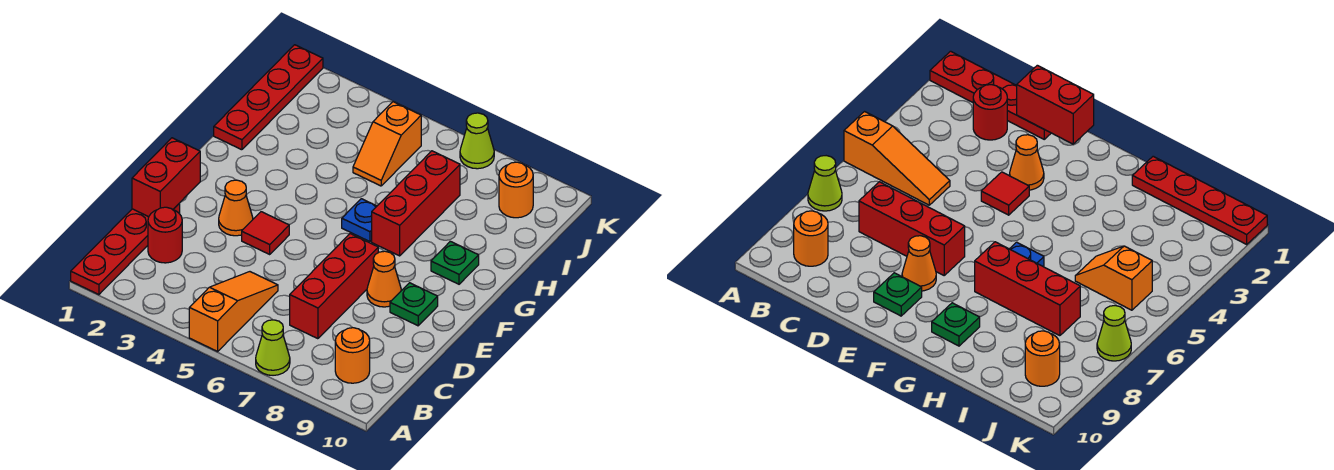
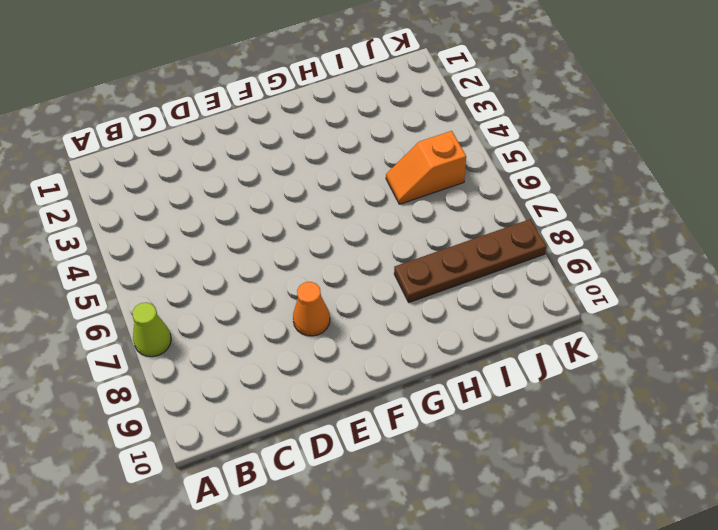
brown plate H8:K8 level 1 -> none
none -> red plate A1:D1 level 1
none -> orange slope A5:C5 level 1 top A
none -> orange round brick B9 level 1

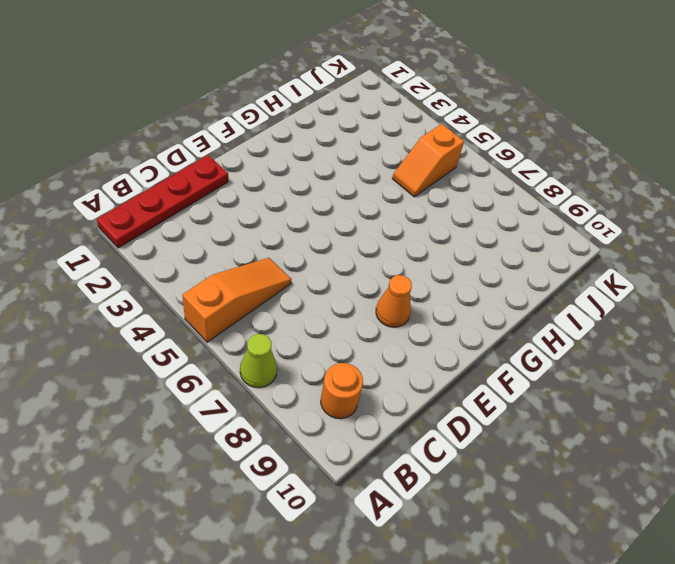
none -> red round brick C2 level 1
none -> red brick C7:E7 level 1
none -> orange cone E3 level 1

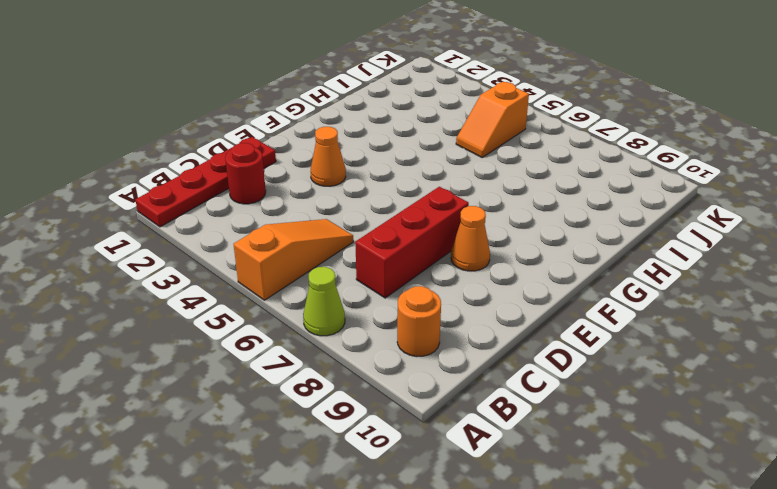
none -> red tile E4 level 1
none -> green plate E9 level 1
none -> blue plate G6 level 1

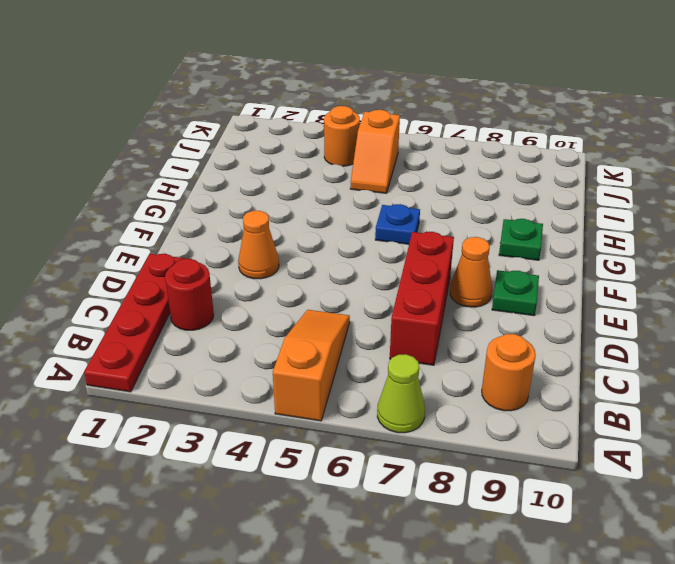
orange round brick J4 level 1 -> orange round brick J9 level 1
none -> red tile E4 level 1
none -> red brick G7:I7 level 1
none -> red plate H1:K1 level 1

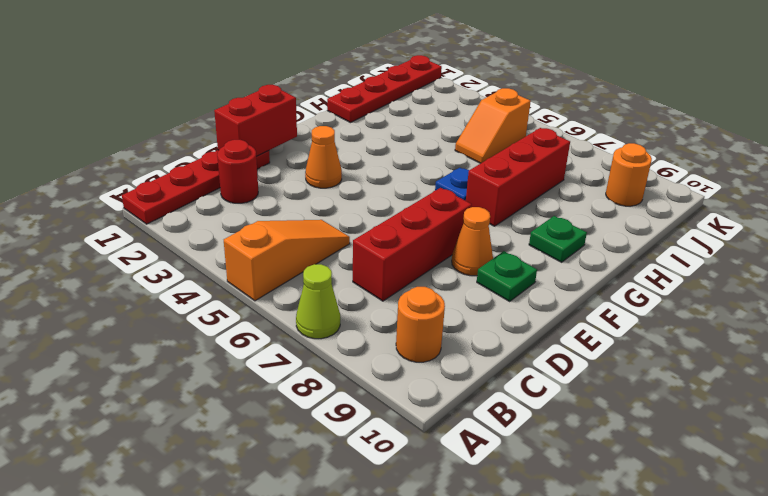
none -> red tile E4 level 1
none -> lime cone K7 level 1

